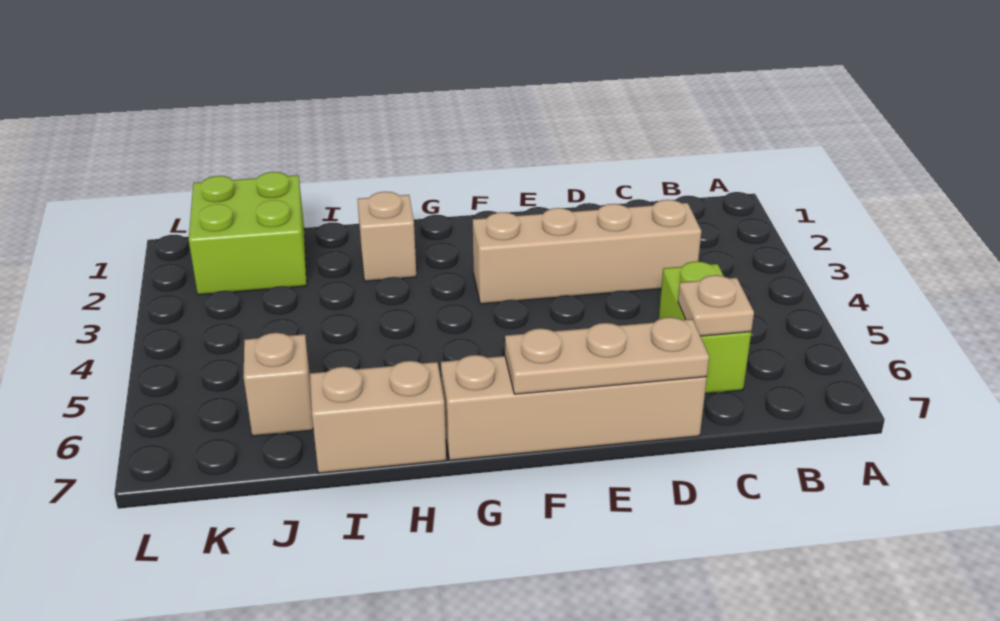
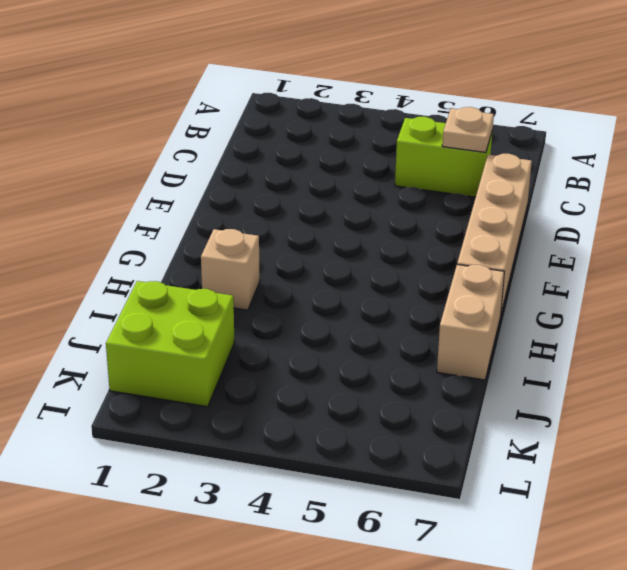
none -> tan brick C3:F3 level 1
none -> tan brick J6 level 1

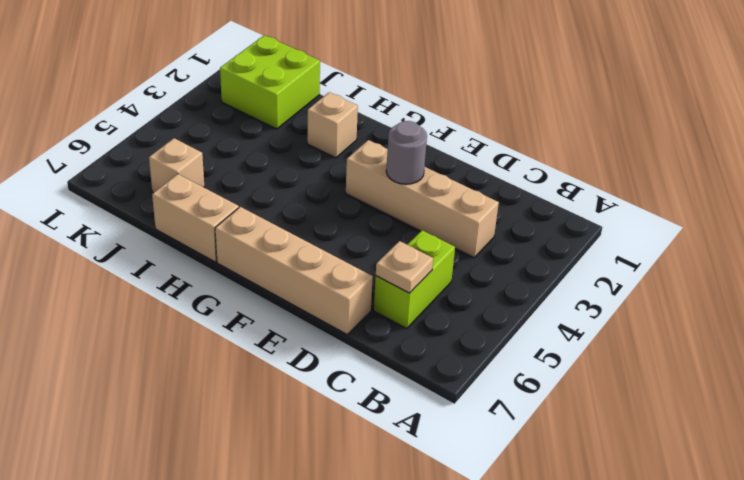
grey round brick E3 level 2 -> none
none -> tan plate D7:F7 level 2

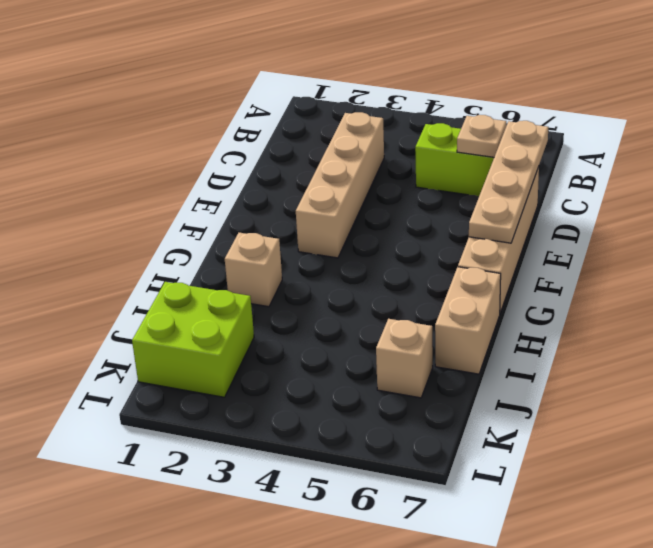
tan plate C7:F7 level 2 -> tan plate D7:F7 level 2

